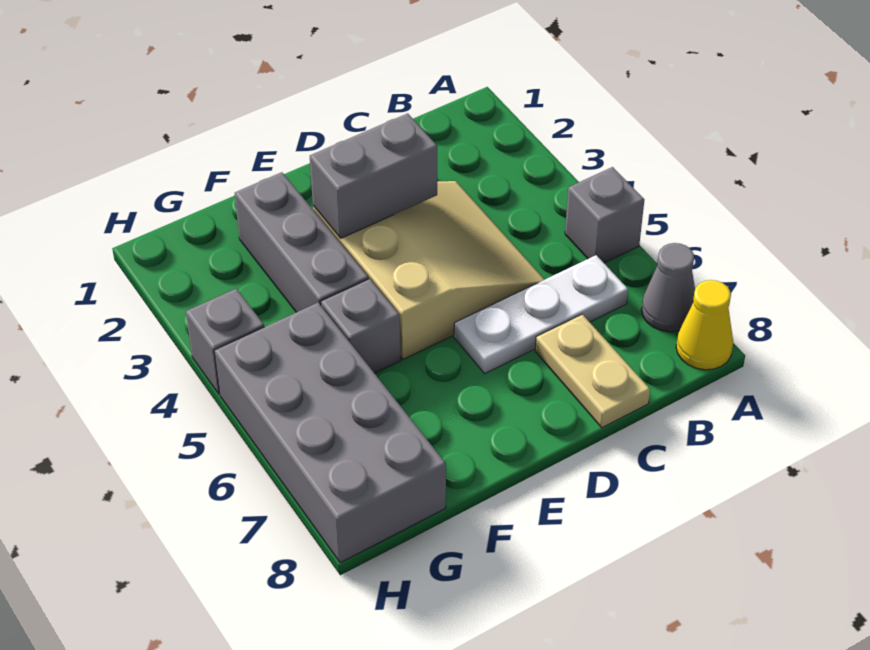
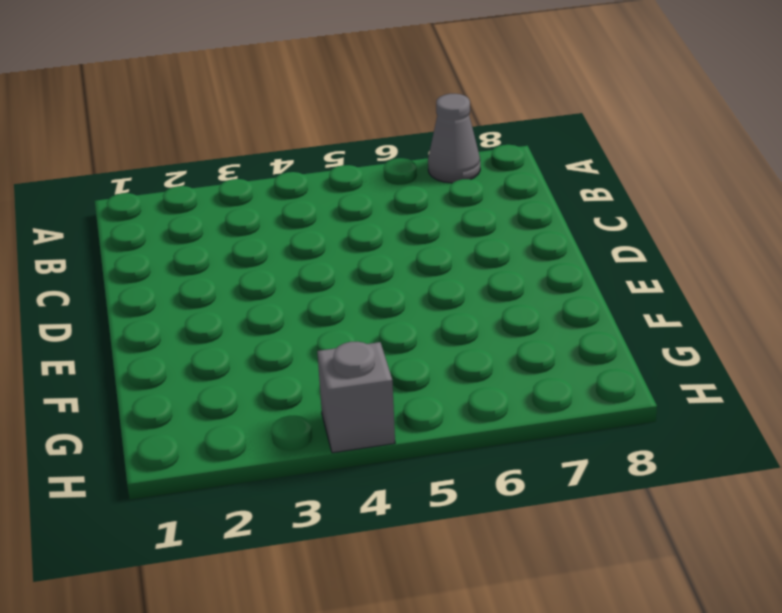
none -> grey brick A5 level 1
none -> yellow cone A8 level 1

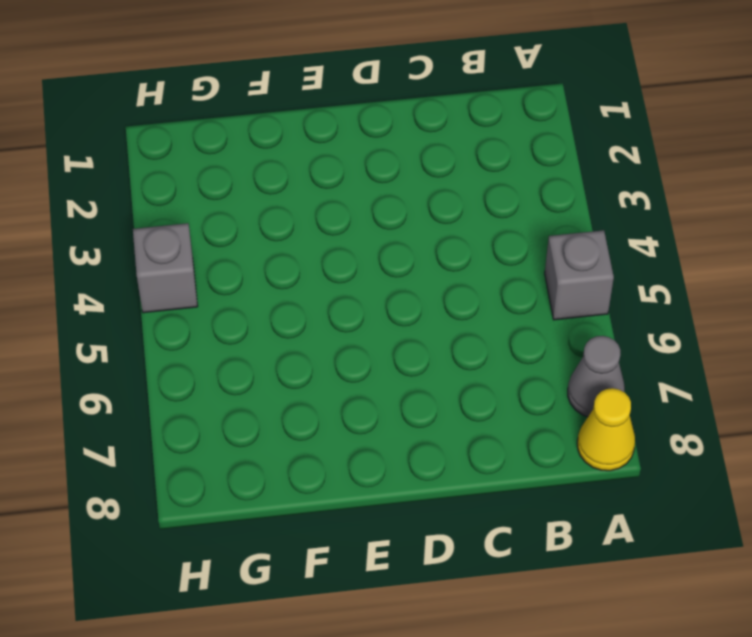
none -> white plate B6:D6 level 1
none -> tan slope C3:E5 level 1 top E

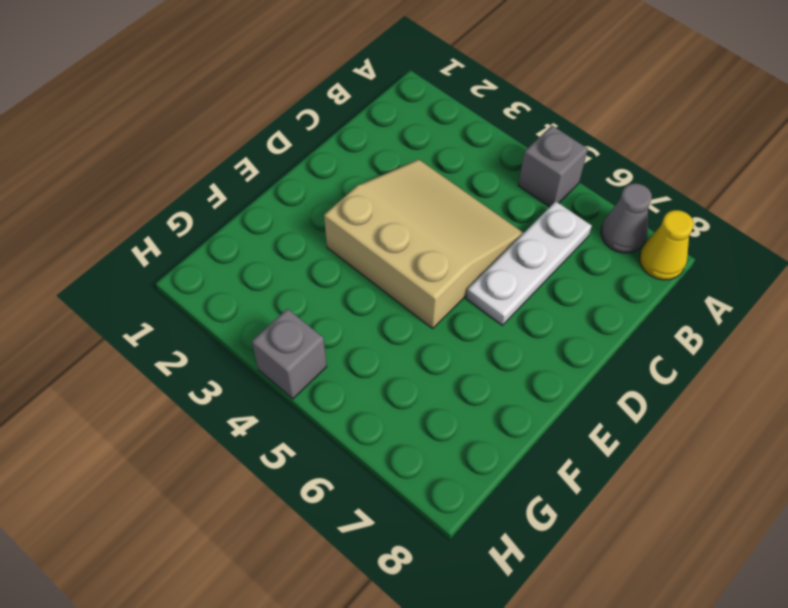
none -> tan plate C7:C8 level 1
none -> grey brick F2:F4 level 1

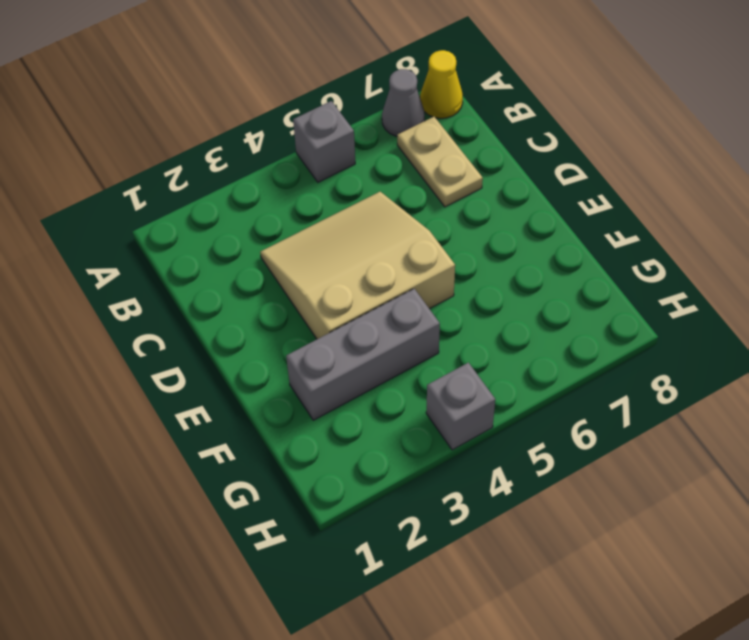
tan plate B7:C7 level 1 -> tan plate C7:C8 level 1
none -> white plate B6:D6 level 1
none -> grey brick F5 level 1

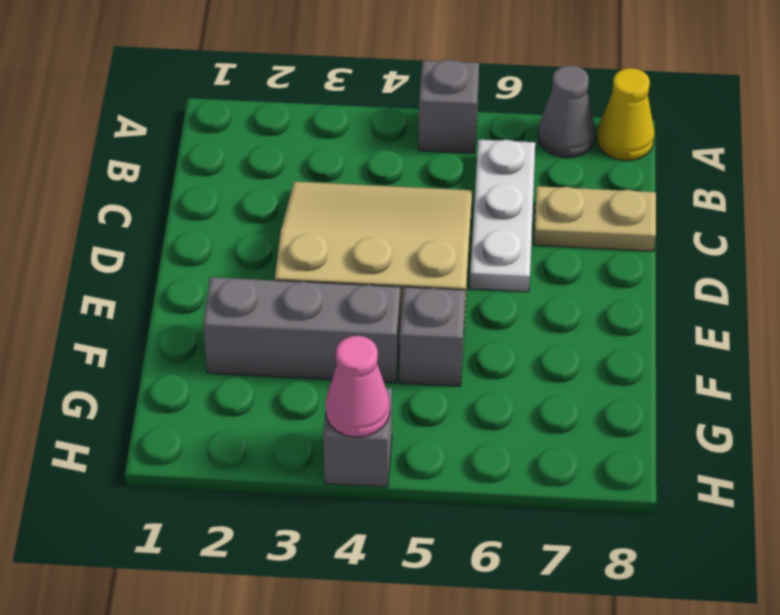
pink cone H4 level 2 -> none
none -> grey brick G5:H8 level 1
none -> grey brick D3:E3 level 2

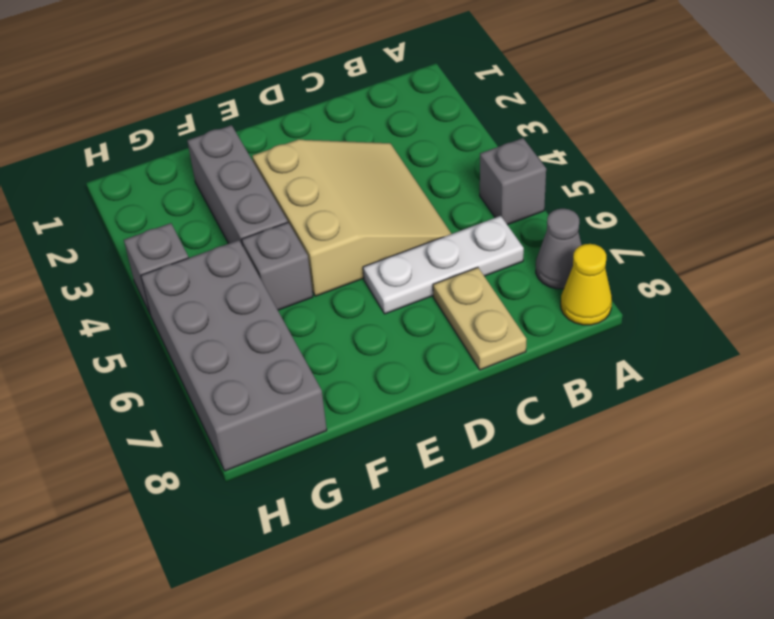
none -> grey brick D3:E3 level 2

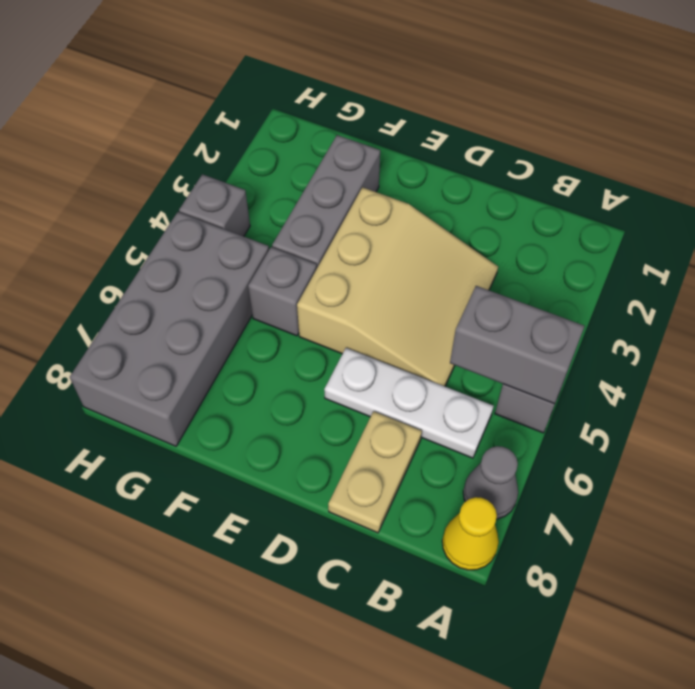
grey brick A5:B5 level 2 -> grey brick D3:E3 level 2

